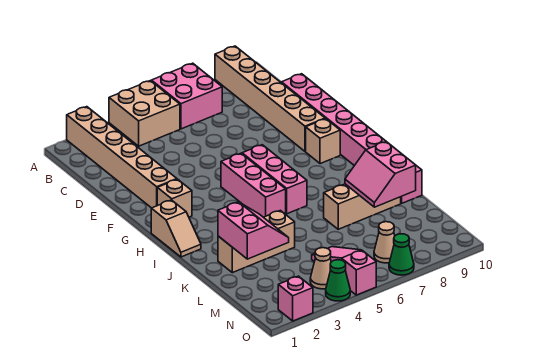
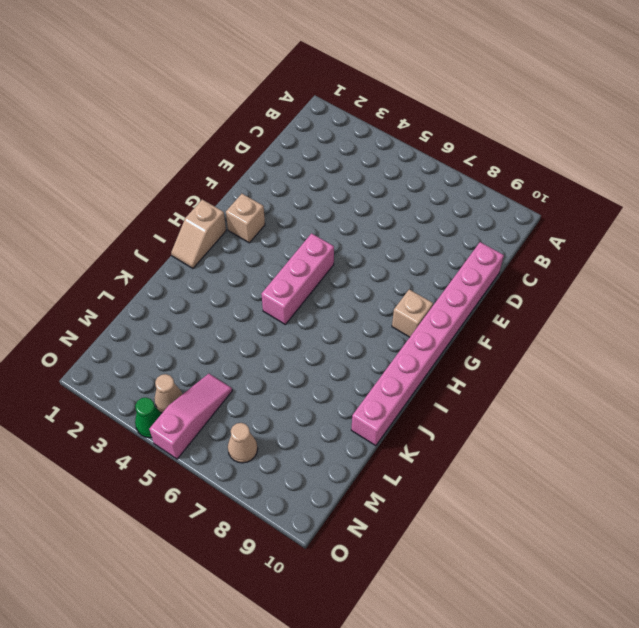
none -> tan brick A2:F2 level 1
none -> tan brick A4:B5 level 1
none -> pink brick A6:B7 level 1

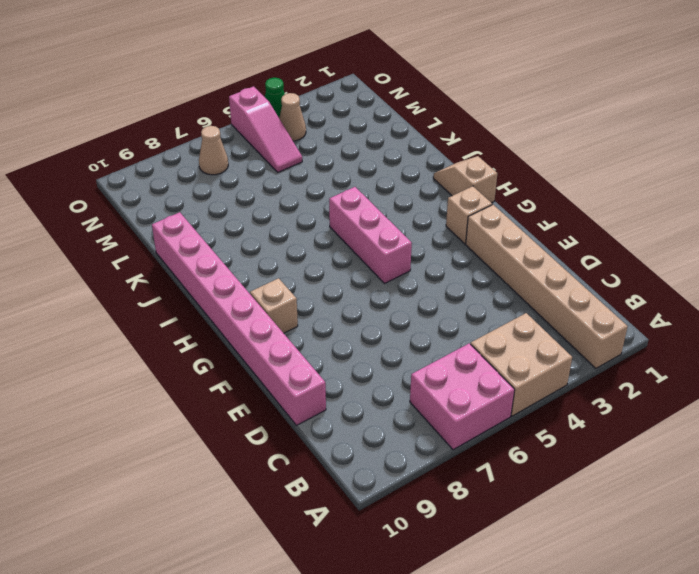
none -> tan brick A9:F9 level 1
none -> pink brick G6:I6 level 1
none -> tan brick K2:K4 level 1

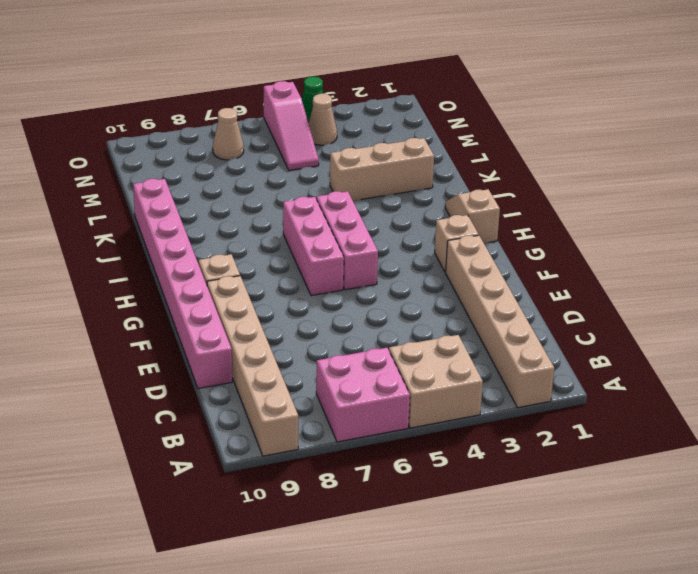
none -> tan brick K7:K9 level 1
none -> pink brick O2 level 1
none -> green cone O7 level 1

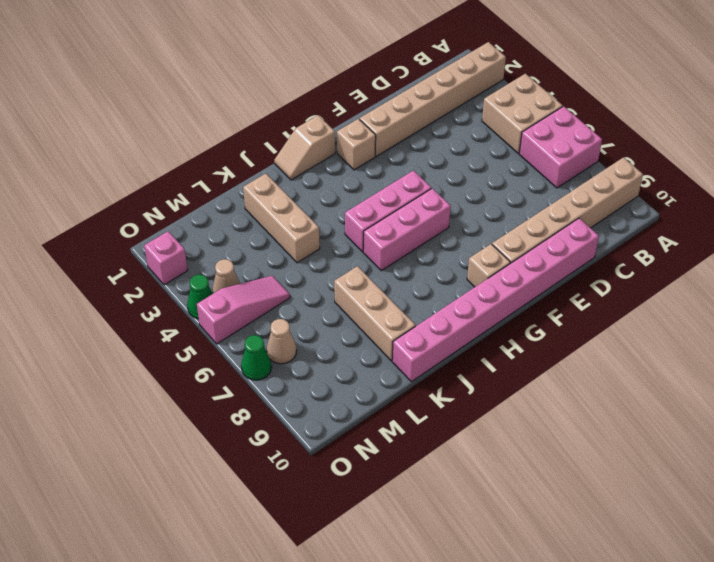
none -> pink slope K2:L3 level 2 top 2
none -> pink slope K8:L9 level 2 top 9

